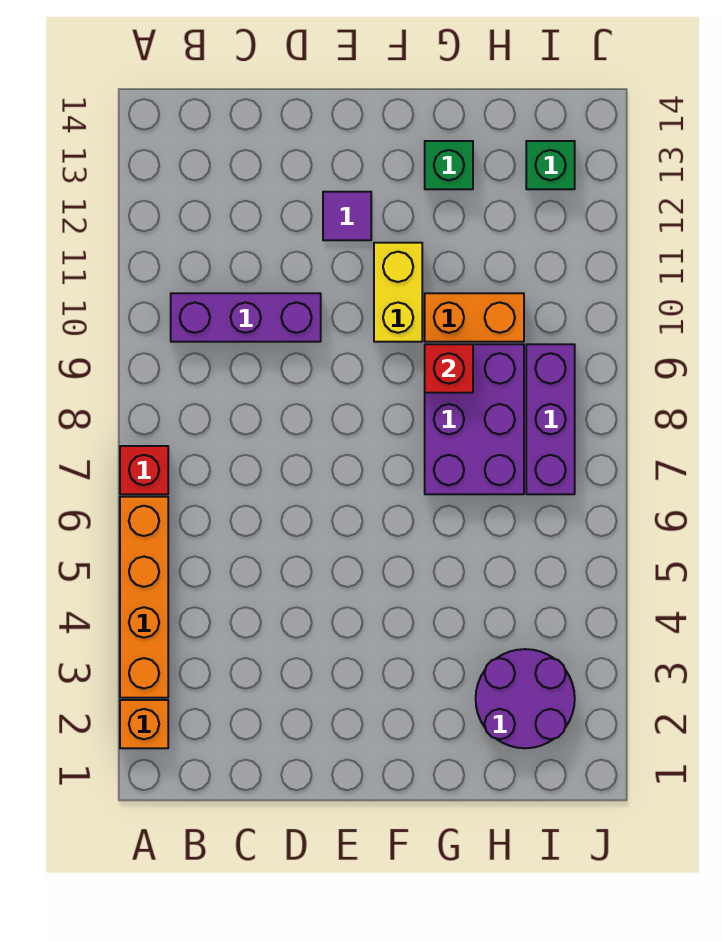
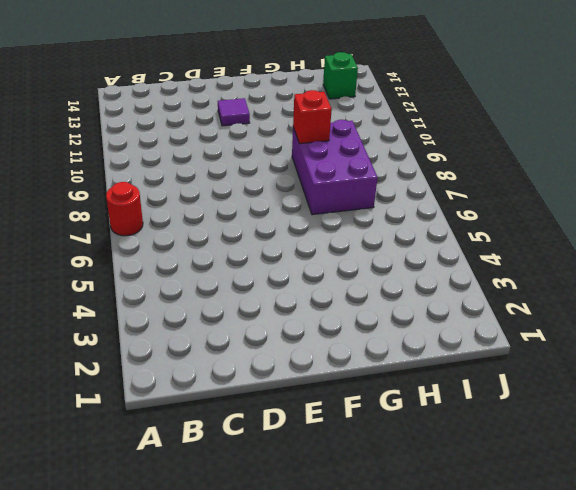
red round brick A7 level 1 -> red brick A7 level 1
none -> orange brick A2 level 1
none -> orange brick A3:A6 level 1
none -> purple brick B10:D10 level 1

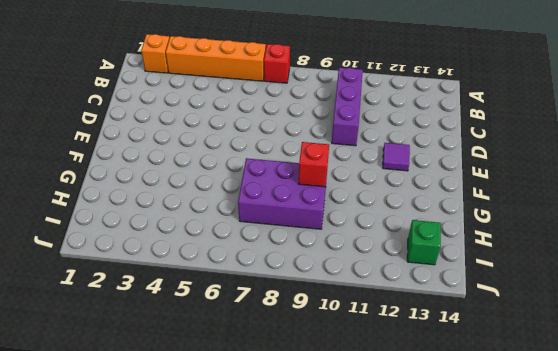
none -> yellow brick F10:F11 level 1
none -> orange brick G10:H10 level 1
none -> green brick G13 level 1

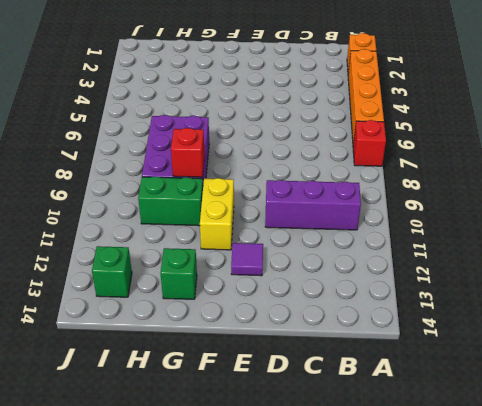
green brick G10:H10 level 1 -> orange brick G10:H10 level 1
none -> purple round brick H2:I3 level 1
none -> purple brick I7:I9 level 1

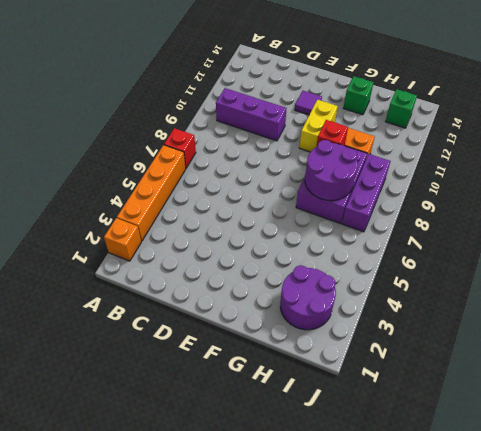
purple round brick G7:H8 level 2 -> none

